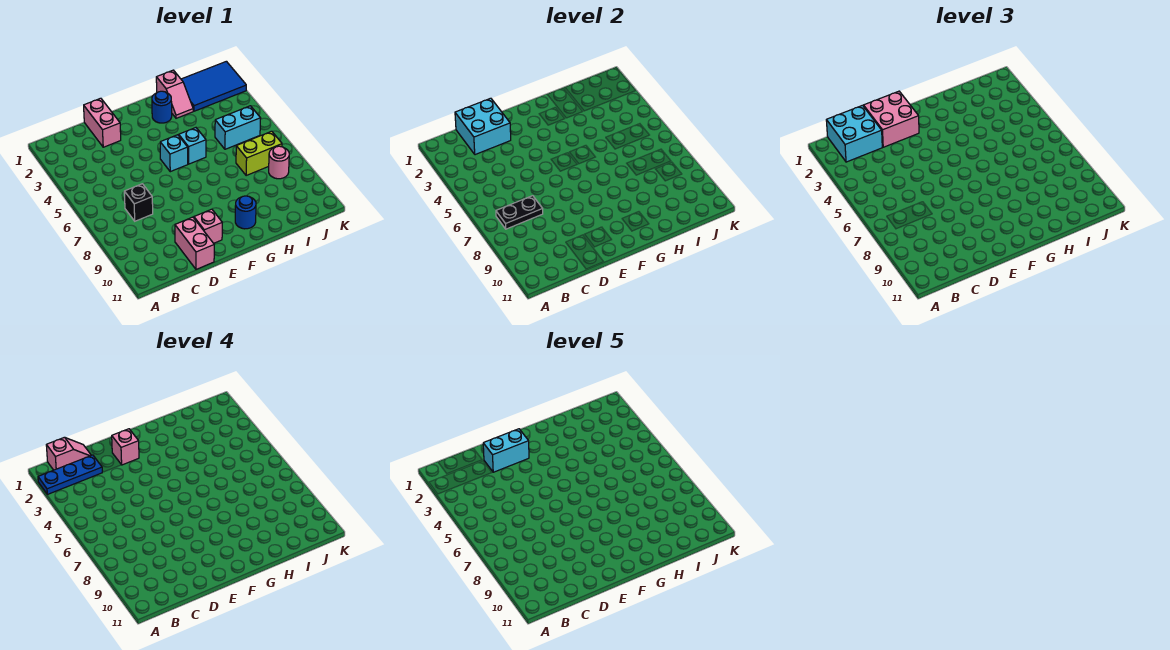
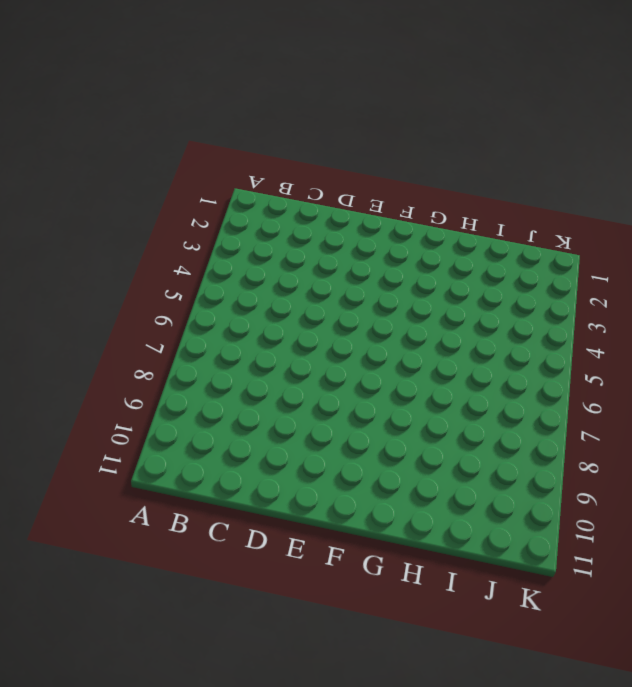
none -> black brick C7 level 1
none -> pink brick D1:D2 level 1
none -> pink brick D10:D11 level 1

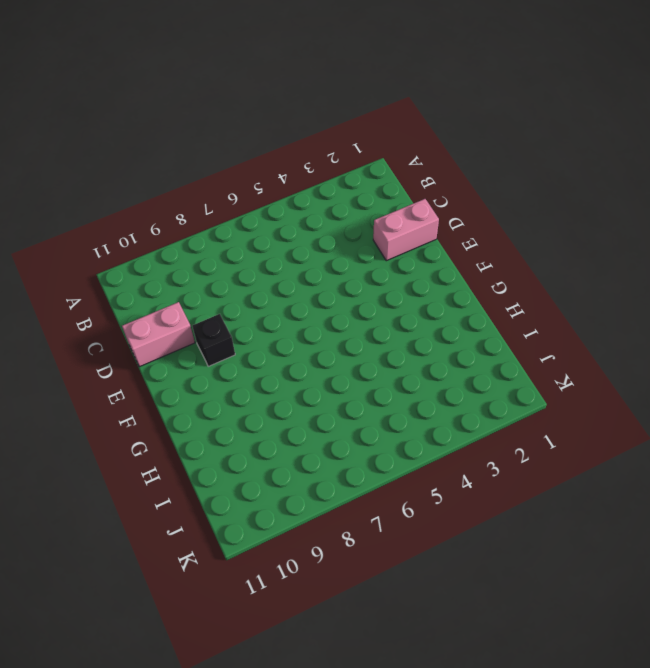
black brick E9 level 1 -> black brick C7 level 1
none -> pink brick E10 level 1
none -> cyan brick F5 level 1
none -> blue round brick G2 level 1

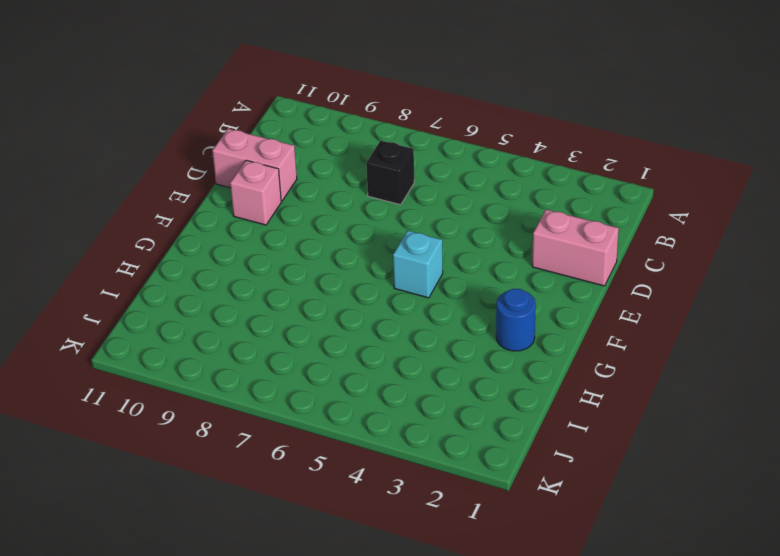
none -> cyan brick G5 level 1
none -> blue round brick G10 level 1
none -> pink slope H1:H2 level 1 top 1

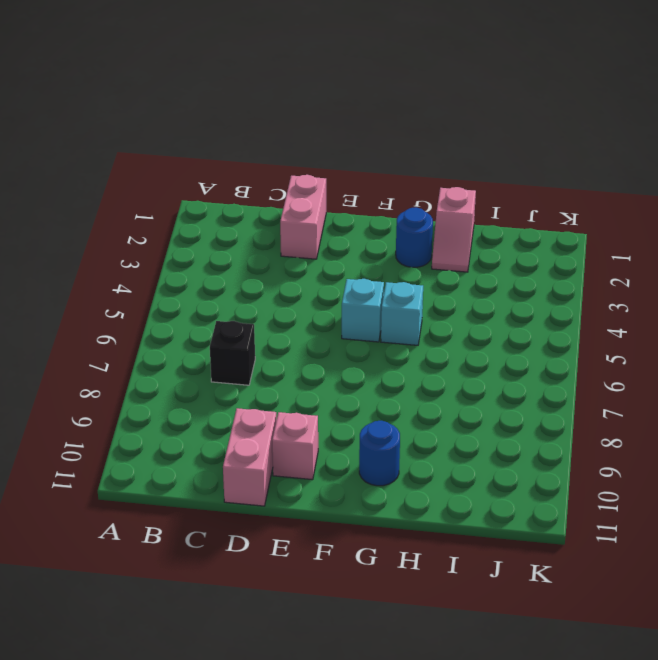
none -> blue tile I1:K2 level 1
none -> cyan brick I5:J5 level 1
none -> lime brick I7:J7 level 1

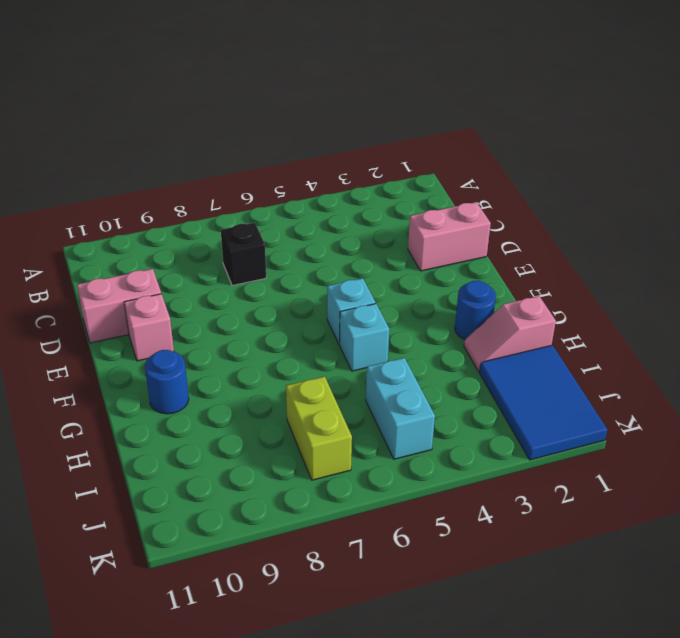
none -> pink round brick J8 level 1
none -> black plate B7:C7 level 2
none -> cyan brick C1:D2 level 2

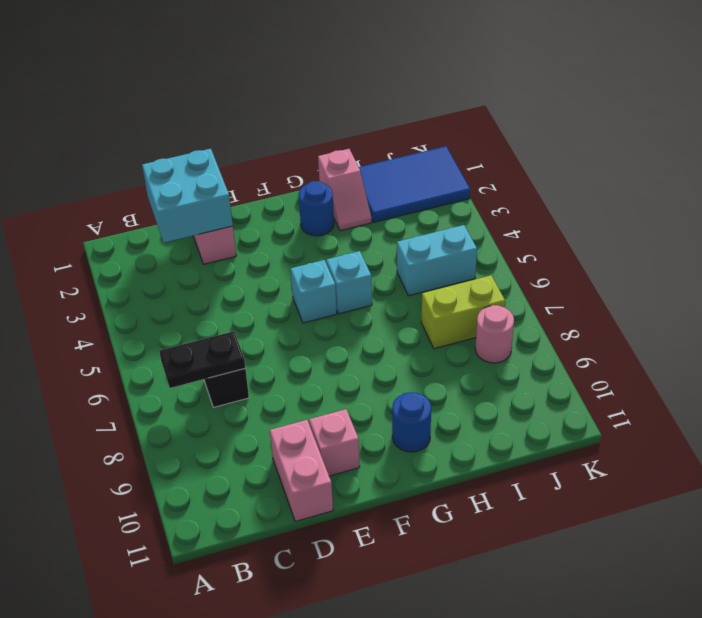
none -> cyan brick B1:C2 level 3
none -> pink brick D1:E2 level 3
none -> blue plate A2:C2 level 4

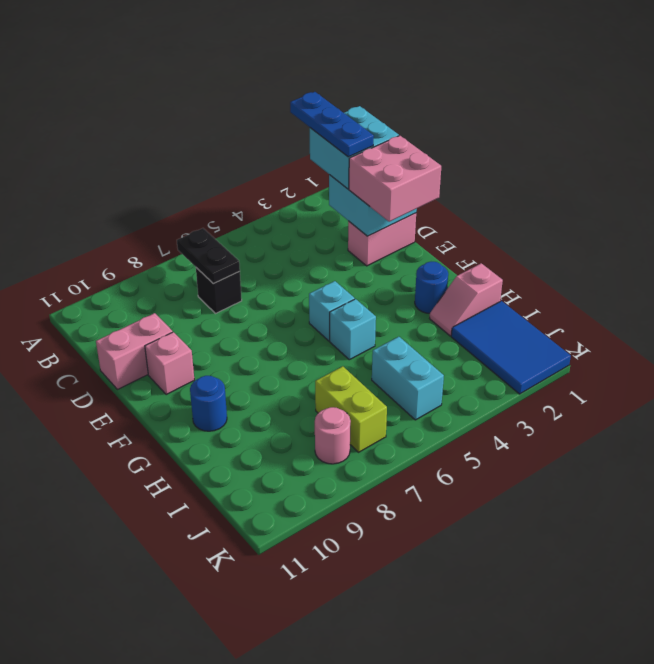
none -> pink slope B1:C1 level 4 top B
none -> pink brick E2 level 4
none -> cyan brick D2:E2 level 5

